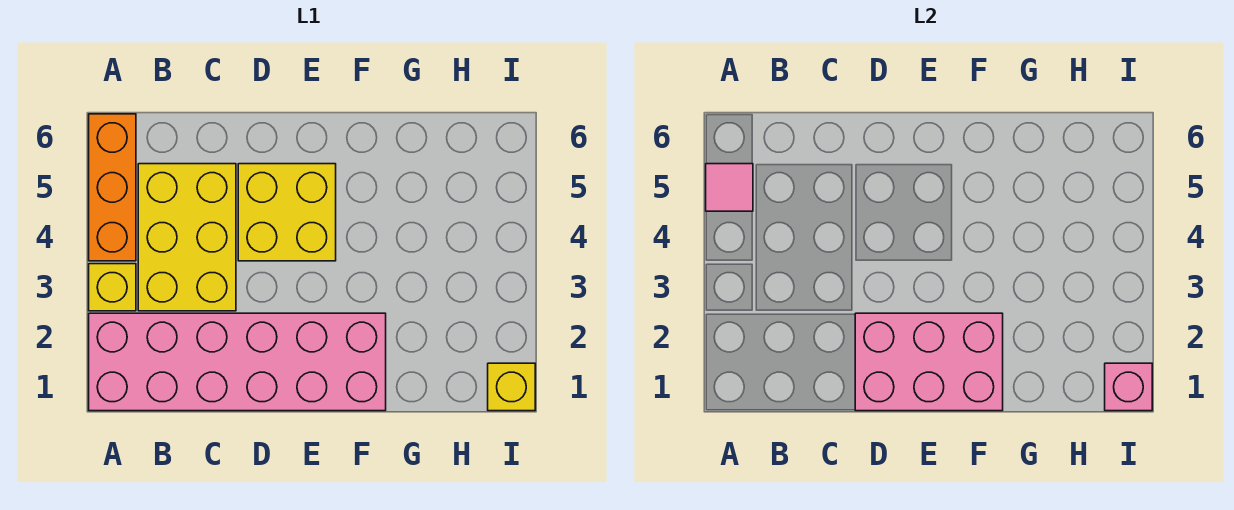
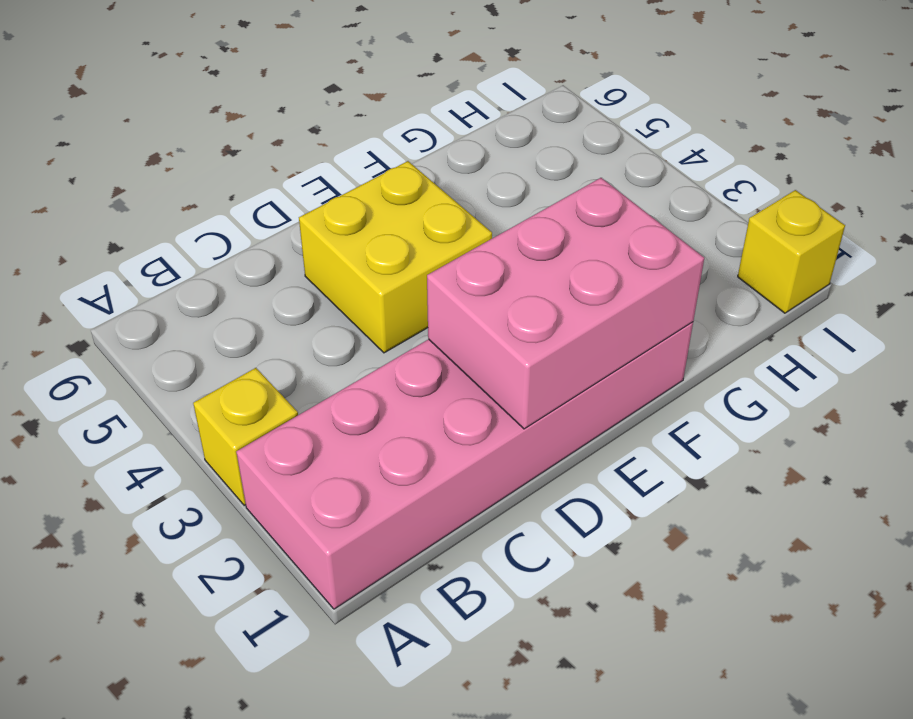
none -> orange brick A4:A6 level 1
none -> yellow brick B3:C5 level 1

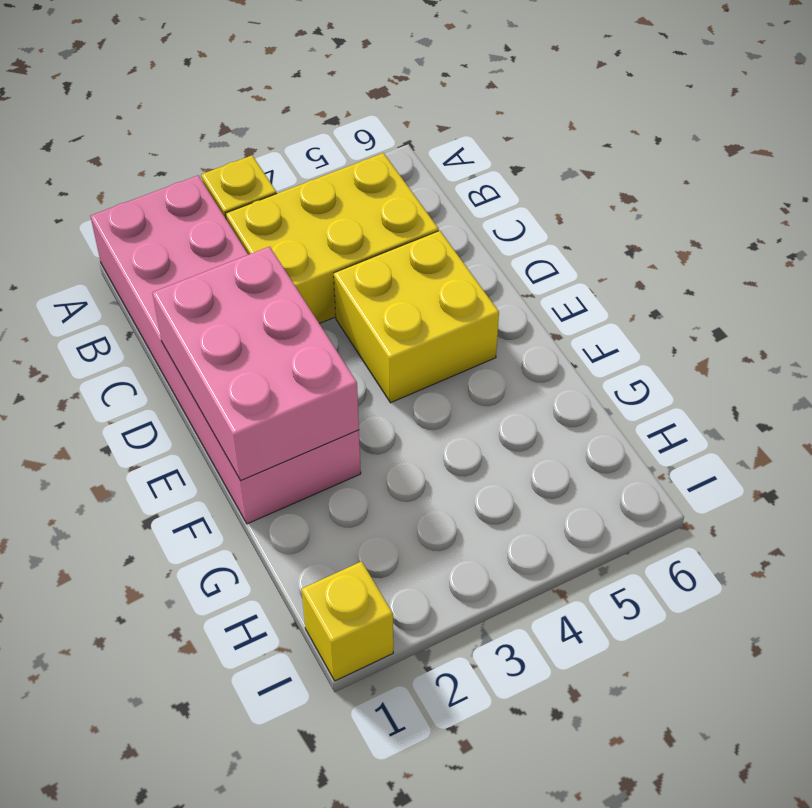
none -> orange brick A4:A6 level 1
none -> pink tile A5 level 2

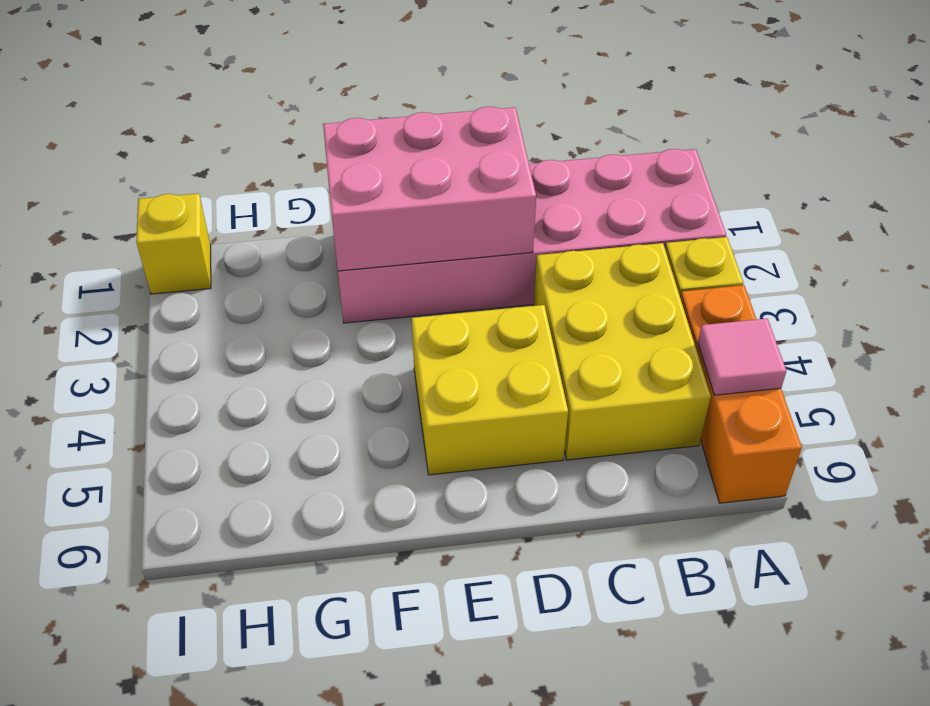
none -> pink brick I1 level 2

